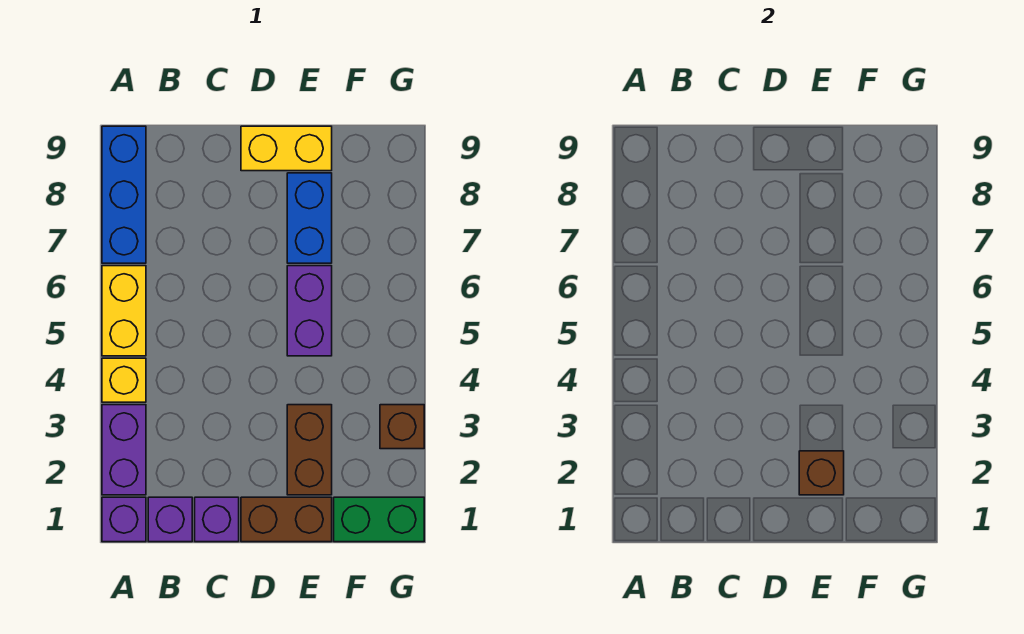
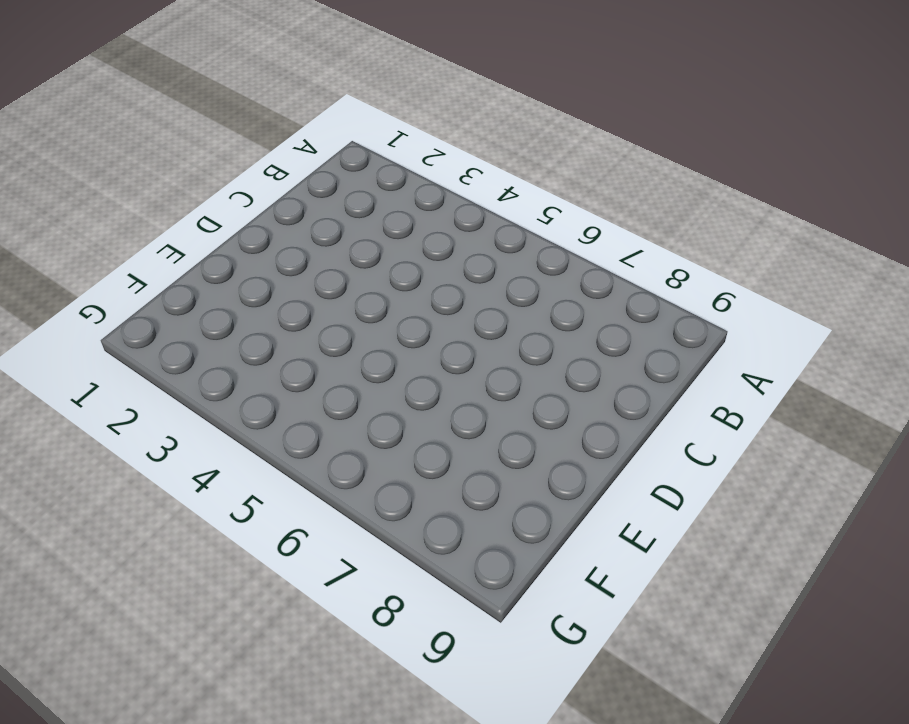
none -> purple brick A1 level 1
none -> purple brick A2:A3 level 1
none -> yellow brick A4 level 1

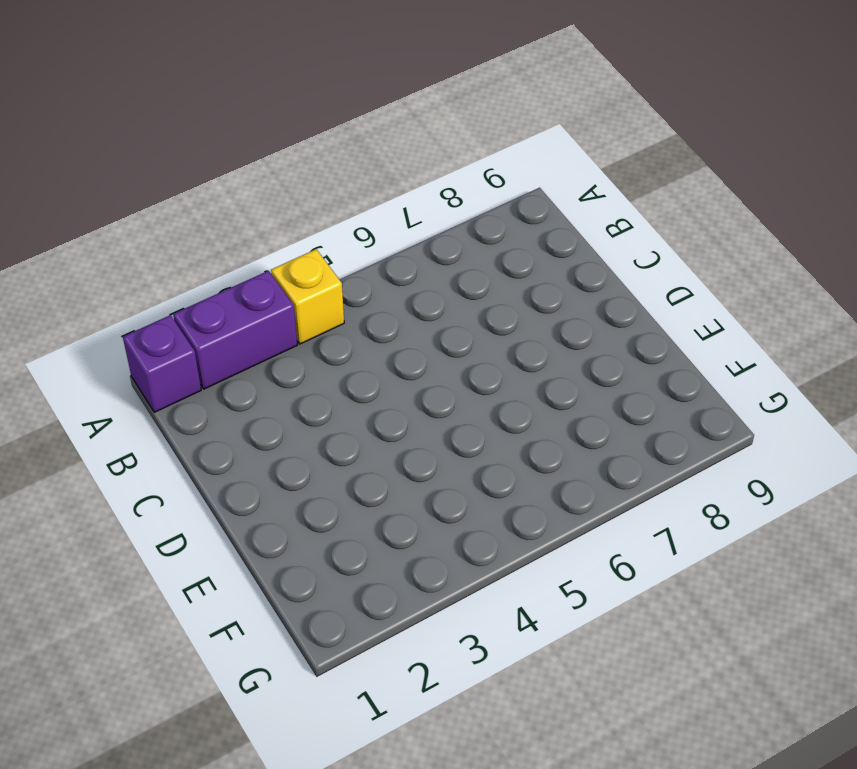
none -> yellow brick A5:A6 level 1
none -> blue brick A7:A9 level 1
none -> purple brick B1 level 1

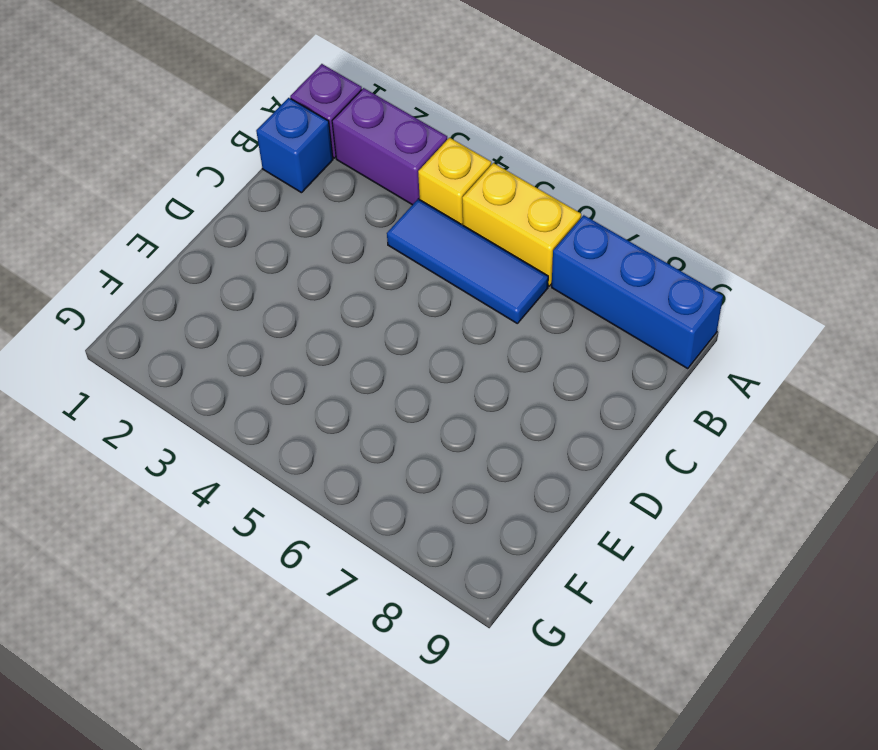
blue brick B1 level 1 -> purple brick B1 level 1
blue tile B4:B6 level 1 -> none
none -> purple brick C1 level 1
none -> brown brick D1:E1 level 1
none -> yellow brick D9:E9 level 1

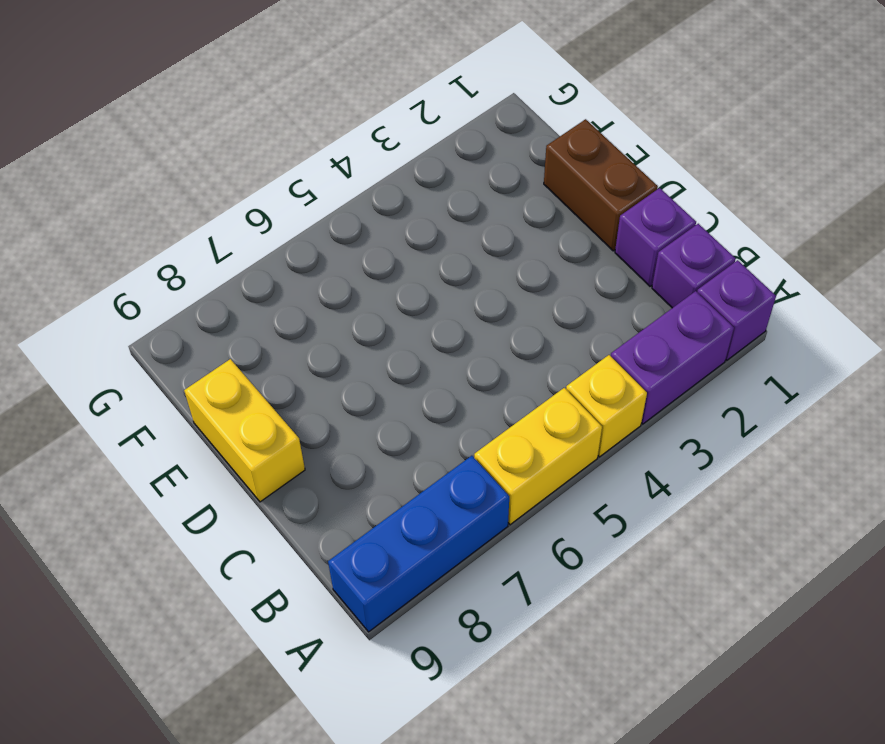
none -> brown brick E2:E3 level 1
none -> purple brick E5:E6 level 1
none -> blue brick E7:E8 level 1

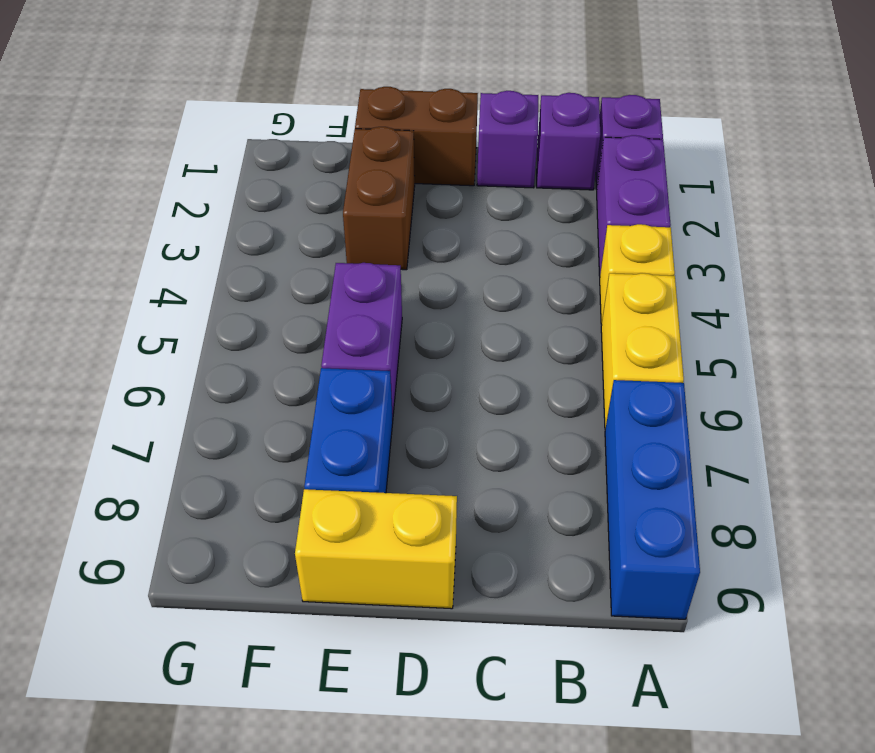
none -> green brick F1:G1 level 1
none -> brown brick G3 level 1
none -> brown brick E2 level 2

